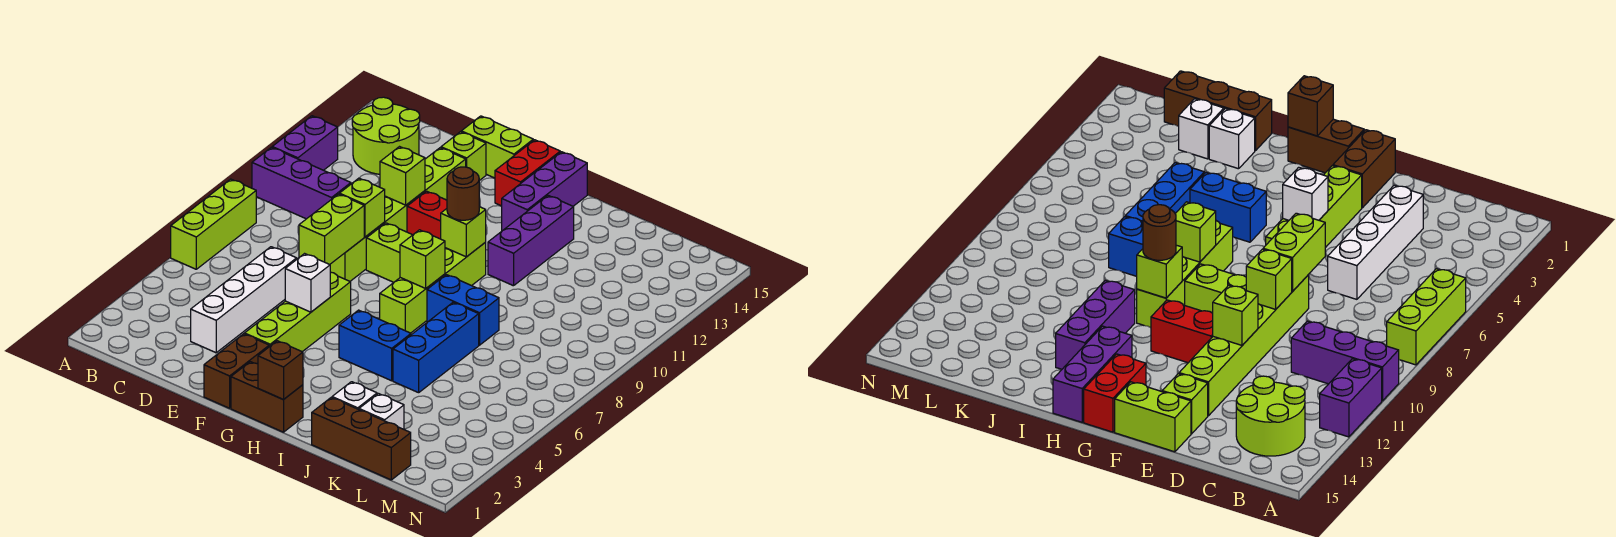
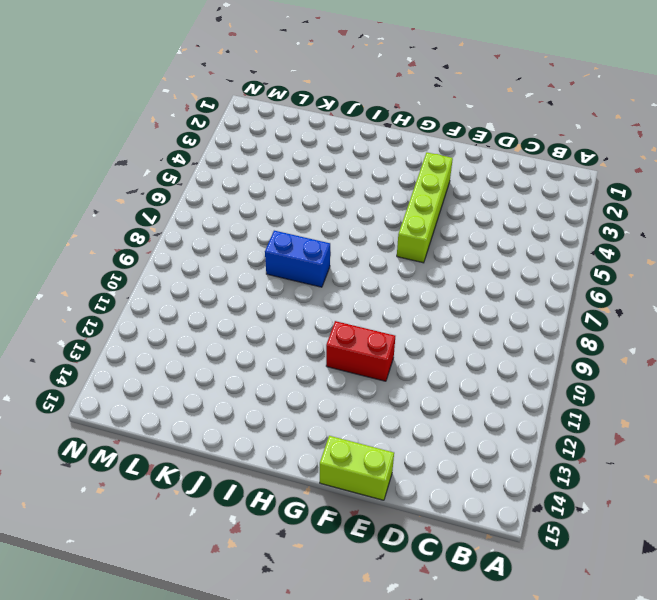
none -> lime brick A6:A8 level 1
none -> purple brick A10:C10 level 1
none -> purple brick A11:A12 level 1
none -> lime round brick B13:C14 level 1

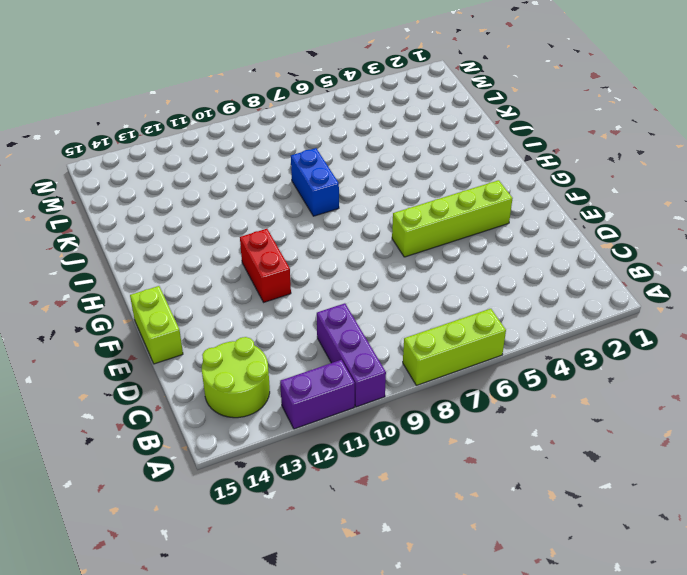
none -> white brick D3:D6 level 1
none -> lime brick E8:E13 level 1
none -> lime brick E14 level 1
none -> brown brick F1:F2 level 1

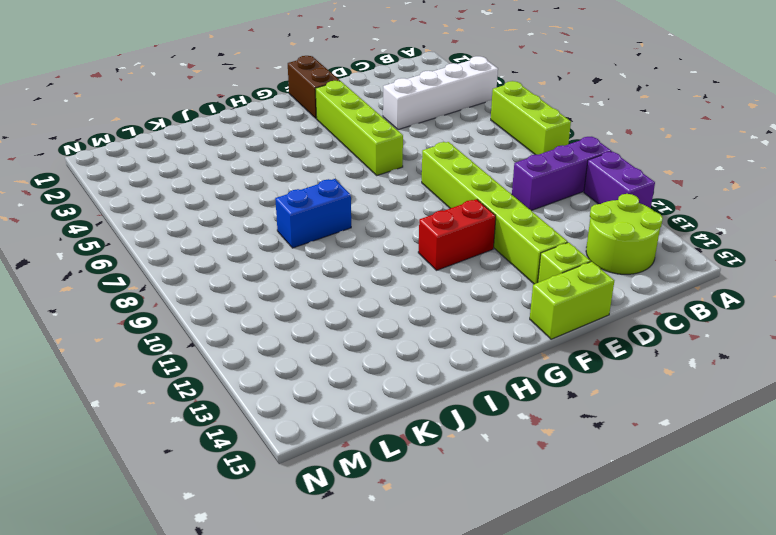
white brick A4:D4 level 1 -> white brick D3:D6 level 1
none -> lime brick F9:G9 level 1
none -> brown brick G1:H1 level 1
none -> red brick G14:G15 level 1
none -> blue brick H5:I5 level 1

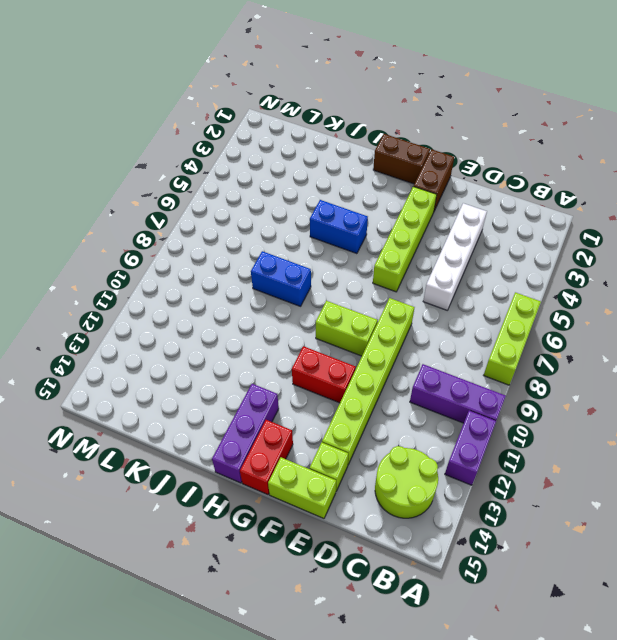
none -> lime brick H7:H10 level 1
none -> purple brick I11:I13 level 1
none -> brown brick J1:L1 level 1
none -> white brick J2 level 1

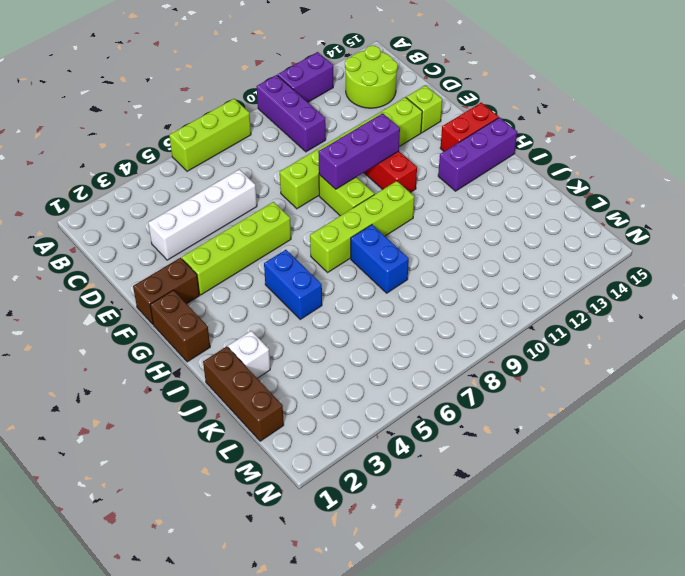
purple brick F9:F11 level 2 -> purple brick I11:I13 level 1
none -> lime brick E15:F15 level 1
none -> blue brick J5:J7 level 1
none -> white brick K2 level 1
none -> lime brick E7:E8 level 2

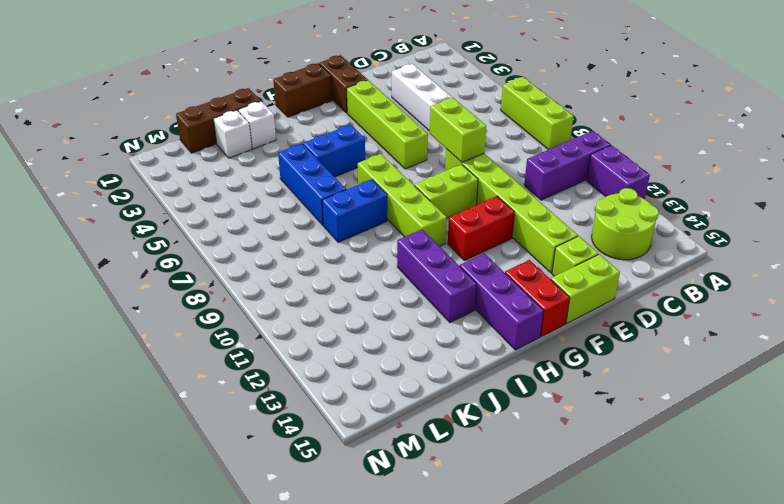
none -> lime brick E9 level 2
none -> lime brick E11 level 2
none -> white brick F5 level 2
none -> brown brick H1 level 2

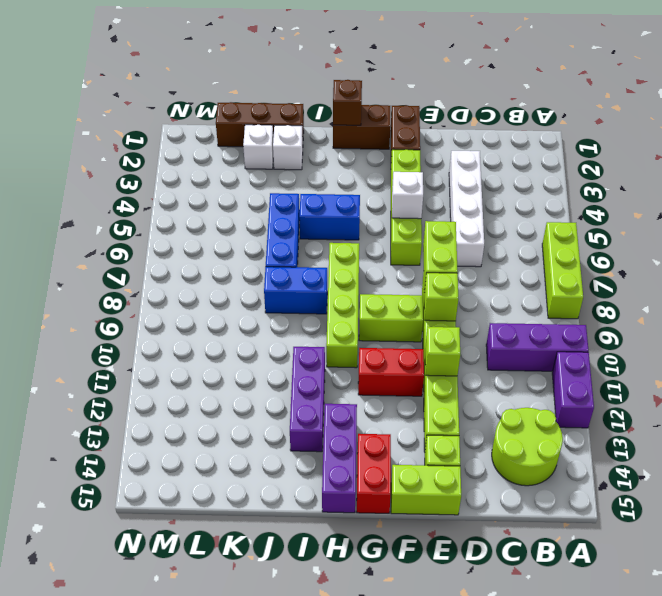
none -> lime brick H8 level 2
none -> lime brick H10 level 2
none -> brown round brick H10 level 3

